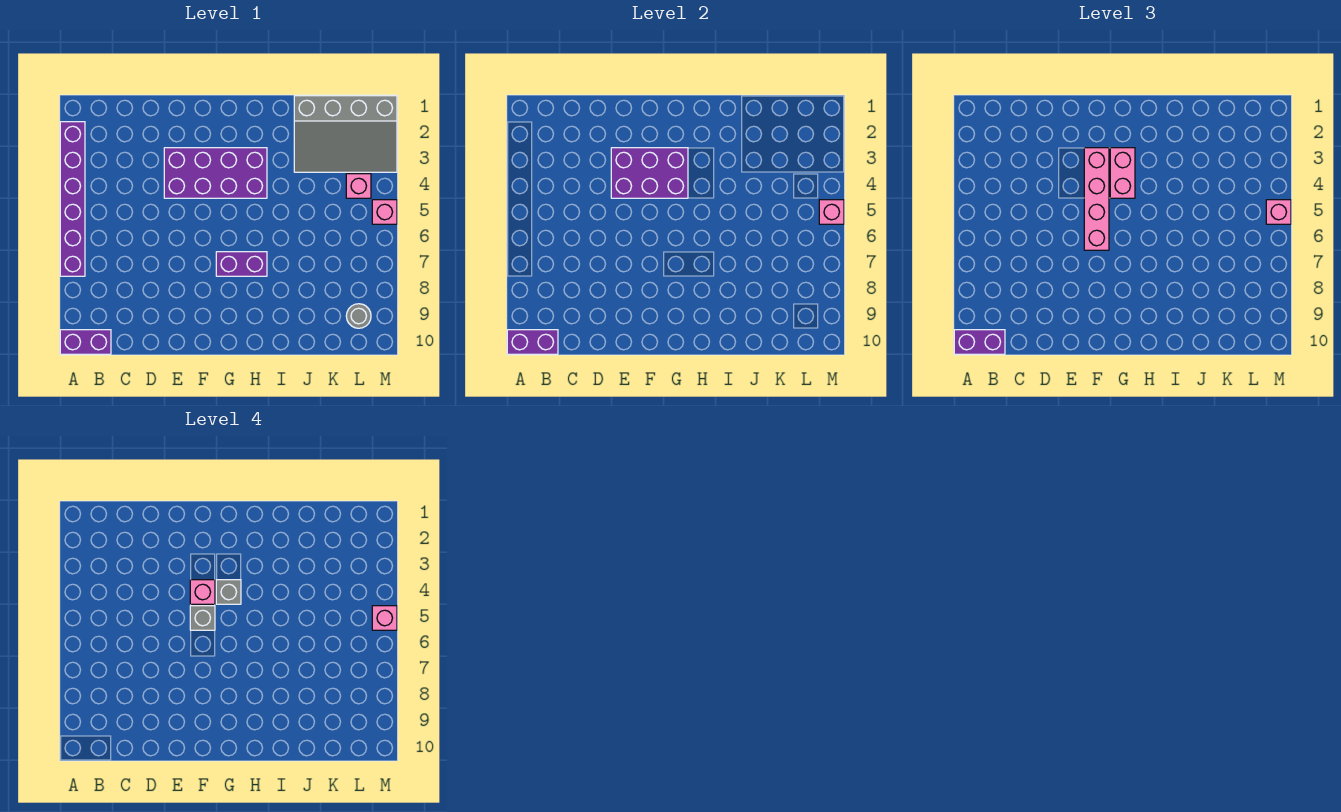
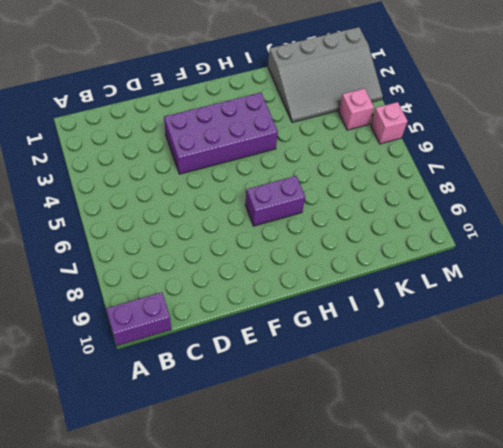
none -> purple brick A2:A7 level 1
none -> grey round brick L9 level 1
none -> purple brick A10:B10 level 2

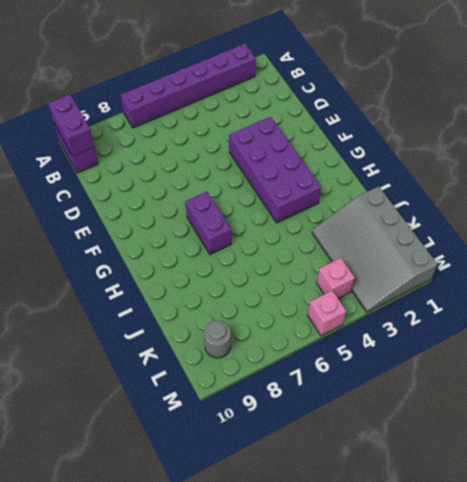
none -> purple brick E3:G4 level 2
none -> pink brick M5 level 2
none -> purple brick A10:B10 level 3

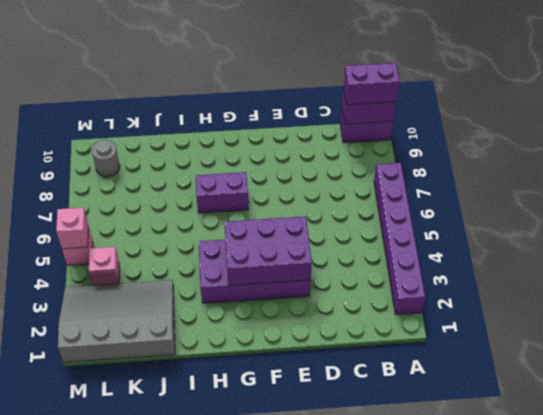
none -> pink brick F3:F6 level 3
none -> pink brick G3:G4 level 3
none -> pink brick M5 level 3

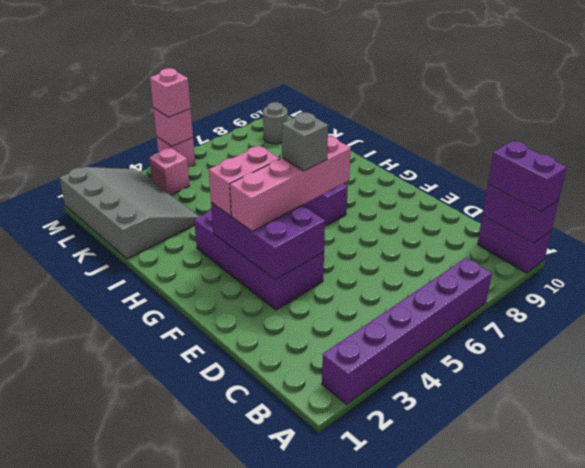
none -> pink brick F4 level 4
none -> grey brick G4 level 4
none -> pink brick M5 level 4

